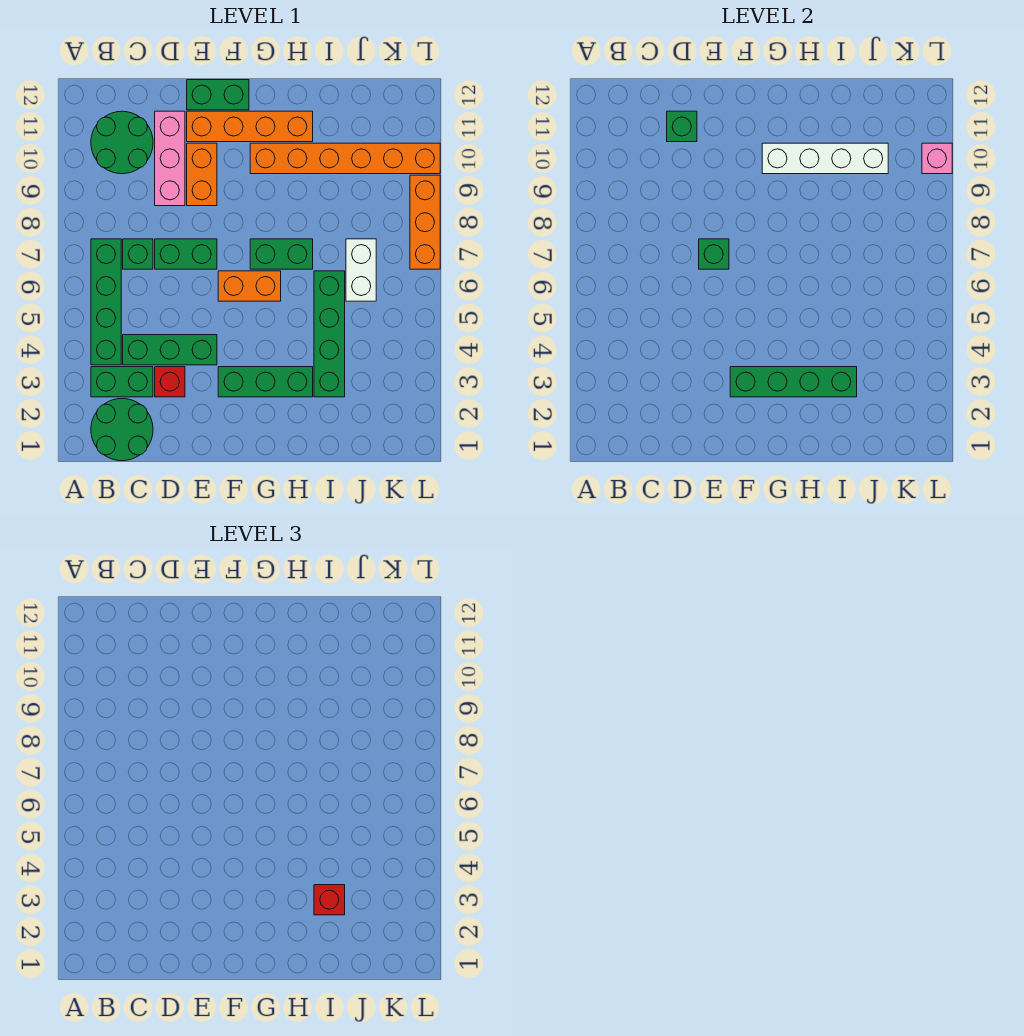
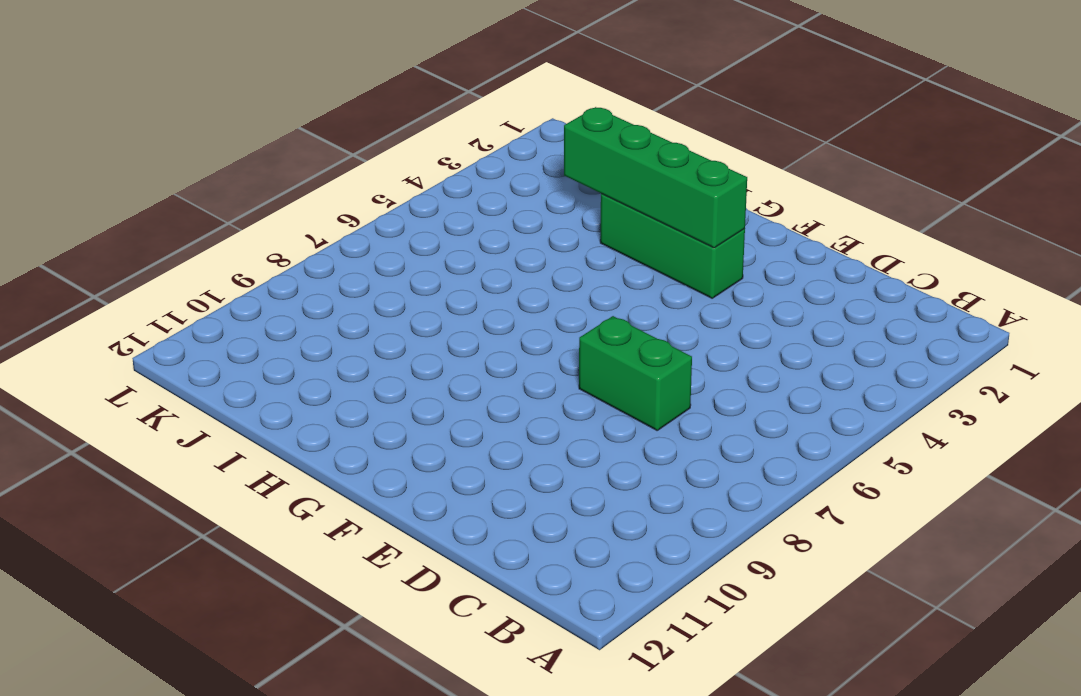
none -> green round brick B1:C2 level 1
none -> green brick B3:C3 level 1
none -> green brick B4:B7 level 1

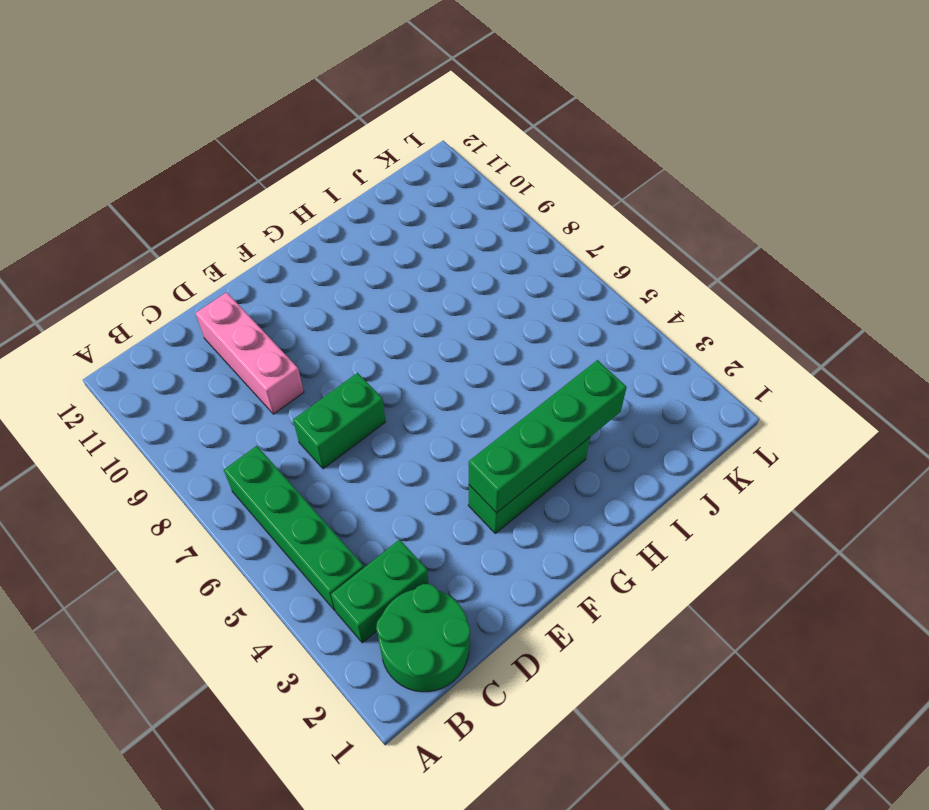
none -> green round brick B10:C11 level 1
none -> green brick C4:E4 level 1
none -> green brick C7 level 1

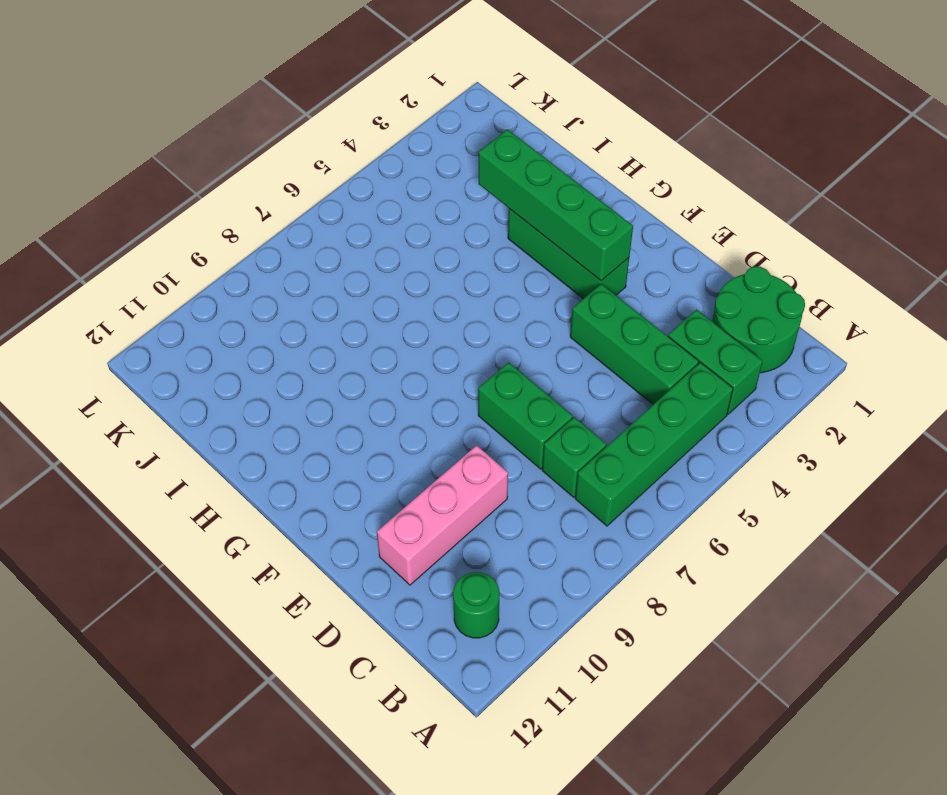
green round brick B11 level 1 -> green round brick B10:C11 level 1
none -> red brick D3 level 1
none -> orange brick E9:E10 level 1
none -> orange brick E11:H11 level 1

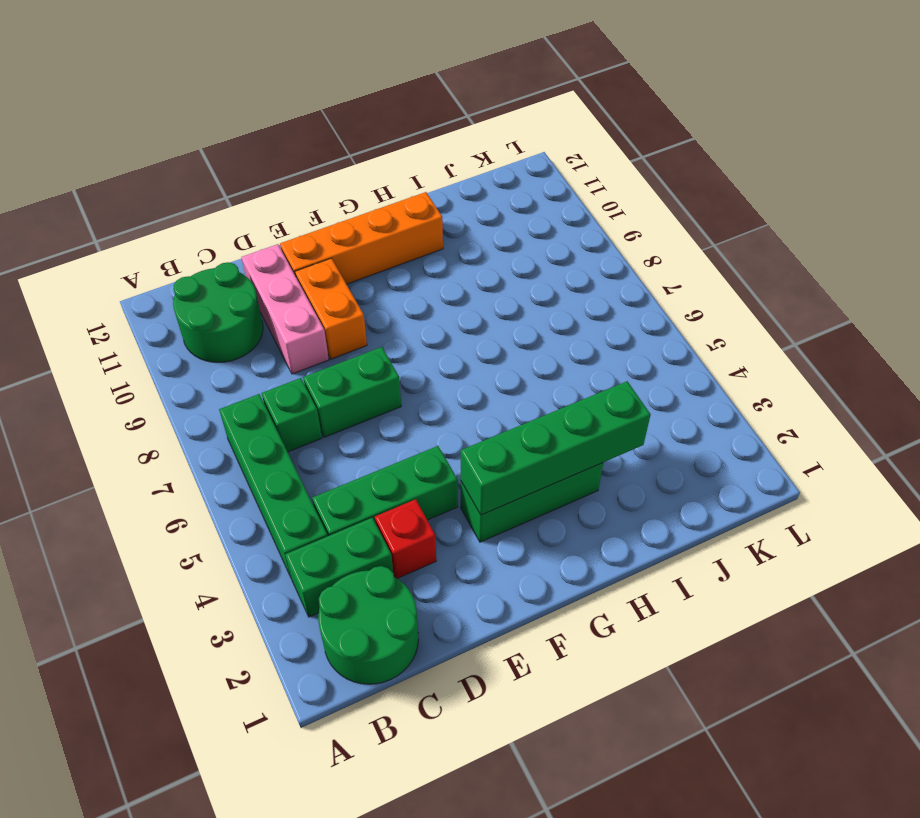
none -> green brick E12:F12 level 1
none -> orange brick F6:G6 level 1
none -> green brick G7:H7 level 1

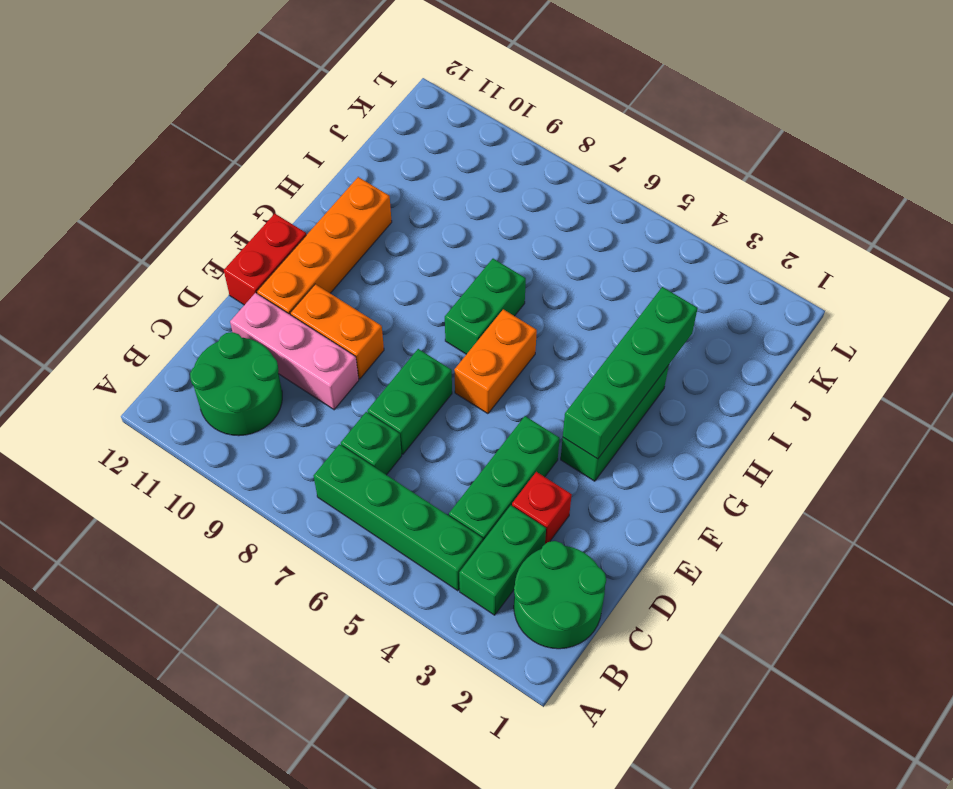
red brick E12:F12 level 1 -> green brick E12:F12 level 1
none -> orange brick G10:L10 level 1
none -> green brick I3:I6 level 1
none -> white brick J6:J7 level 1

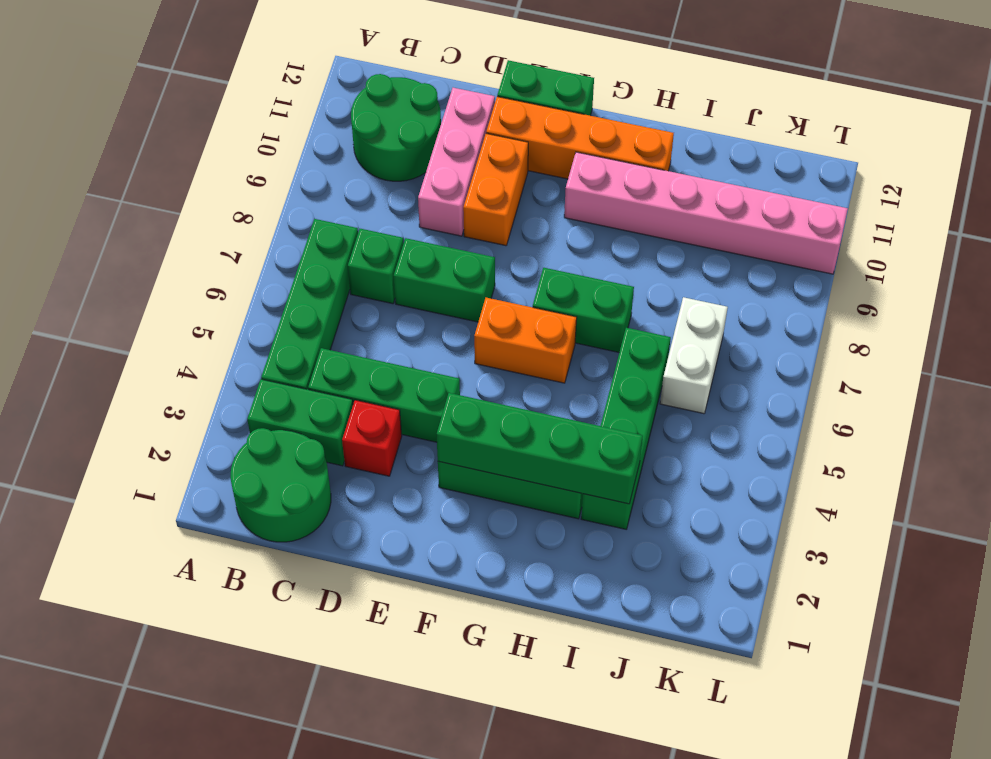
pink brick G10:L10 level 1 -> orange brick G10:L10 level 1
none -> orange brick L7:L9 level 1
none -> green brick D11 level 2
none -> green brick E7 level 2

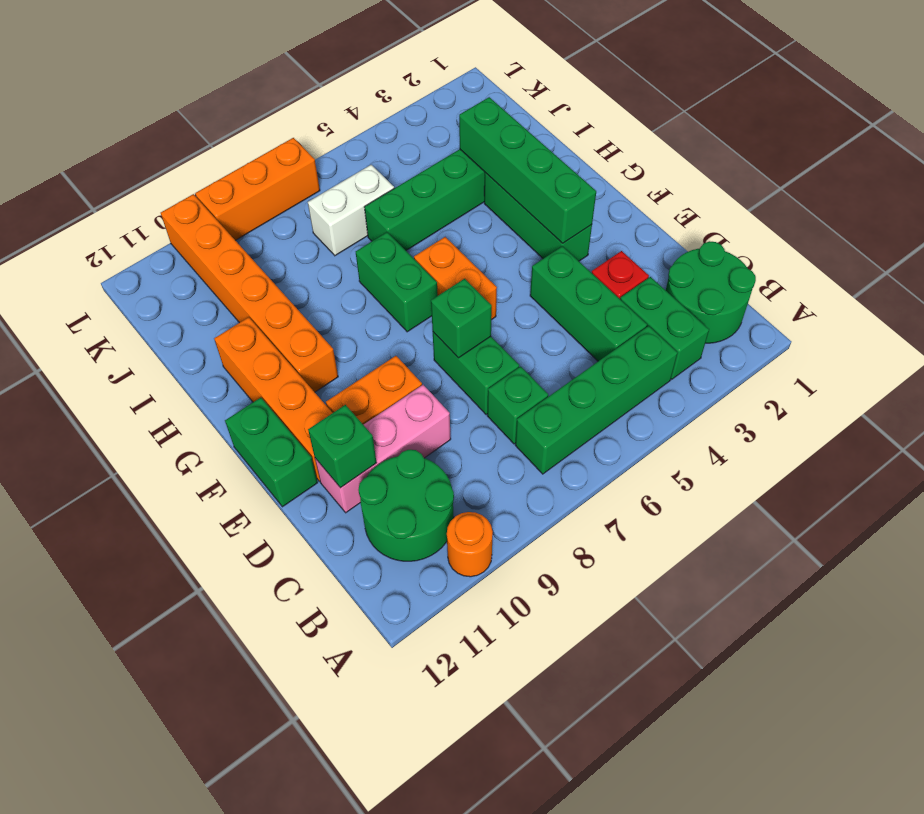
orange round brick A10 level 1 -> none
none -> white brick G10:J10 level 2
none -> pink brick L10 level 2
none -> red brick I3 level 3

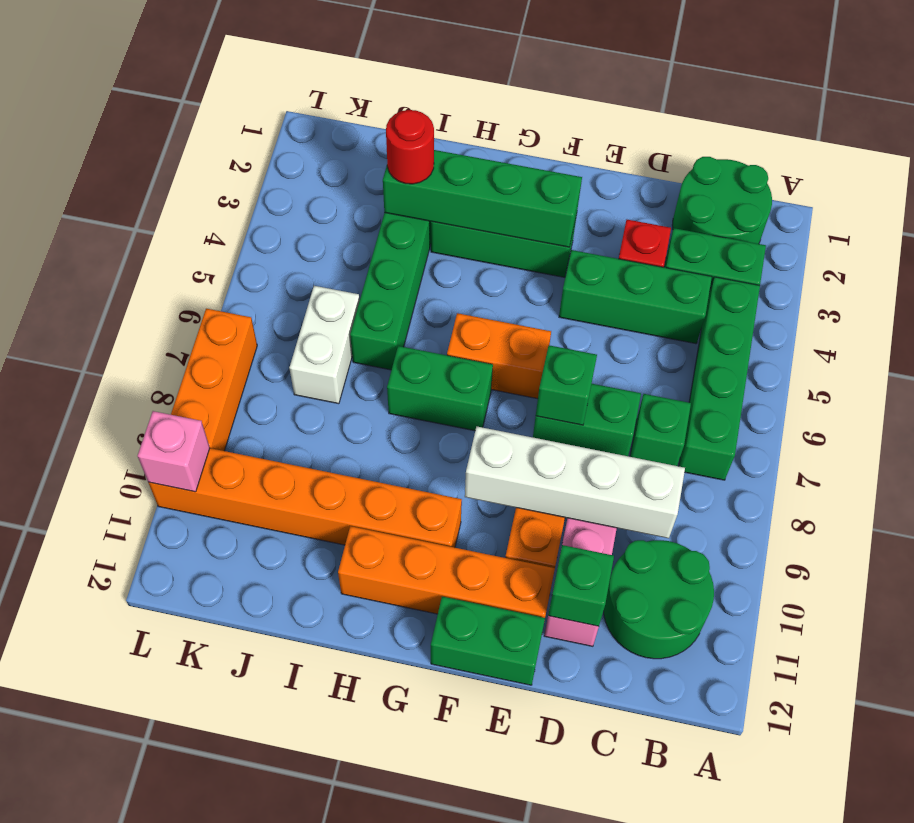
white brick C9:F9 level 2 -> white brick G10:J10 level 2
red round brick I3 level 3 -> red brick I3 level 3

